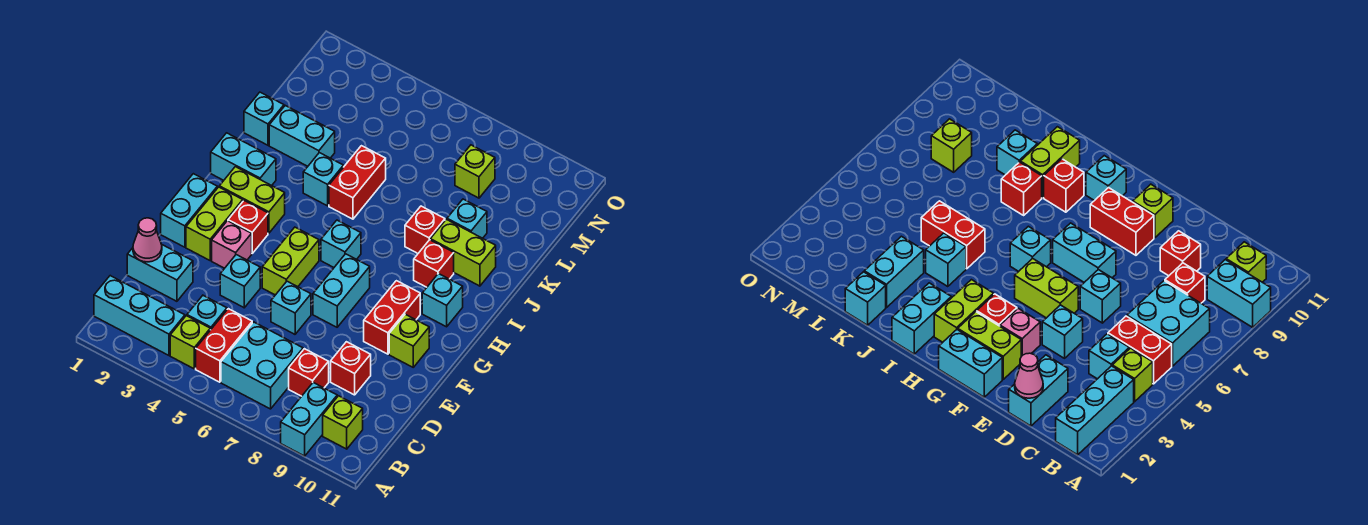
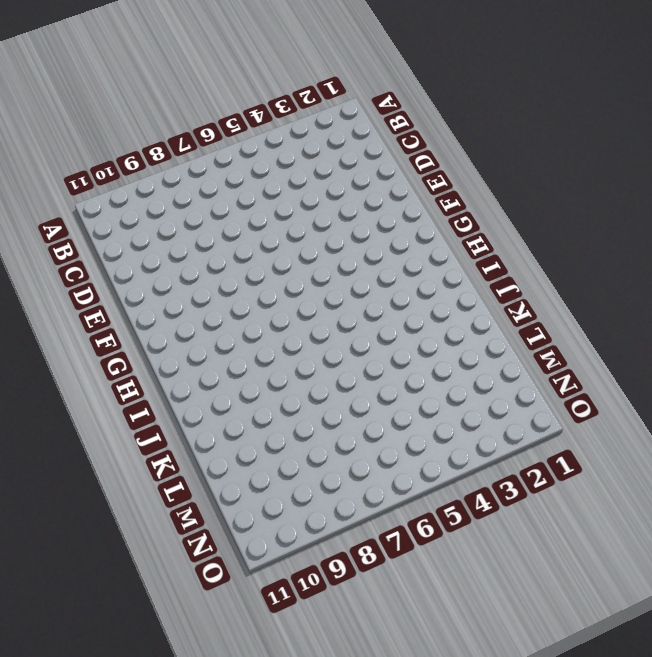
none -> cyan brick A9:B9 level 1
none -> cyan brick B1:B3 level 1
none -> lime brick B4 level 1
none -> red brick B5:C5 level 1

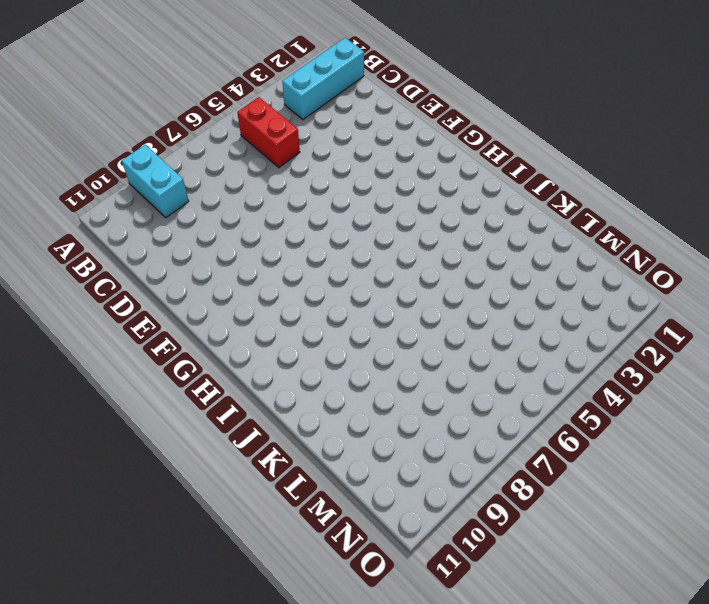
none -> lime brick B4 level 1
none -> cyan brick B6:C7 level 1
none -> lime brick B10 level 1
none -> cyan brick C4 level 1

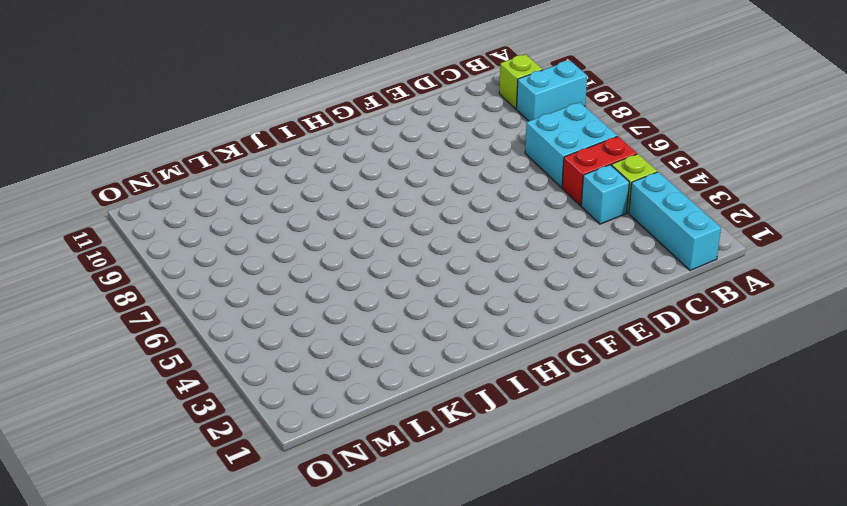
none -> red brick C8 level 1
none -> cyan brick D1:D2 level 1
none -> red brick D9 level 1
none -> cyan brick E4 level 1

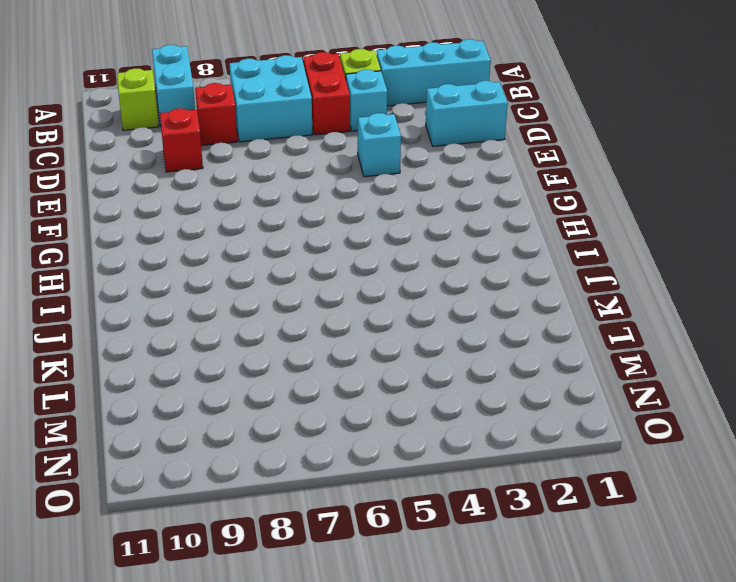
none -> cyan brick E6 level 1
none -> cyan brick F1:G1 level 1
none -> lime brick F2:G2 level 1
none -> pink brick F3 level 1

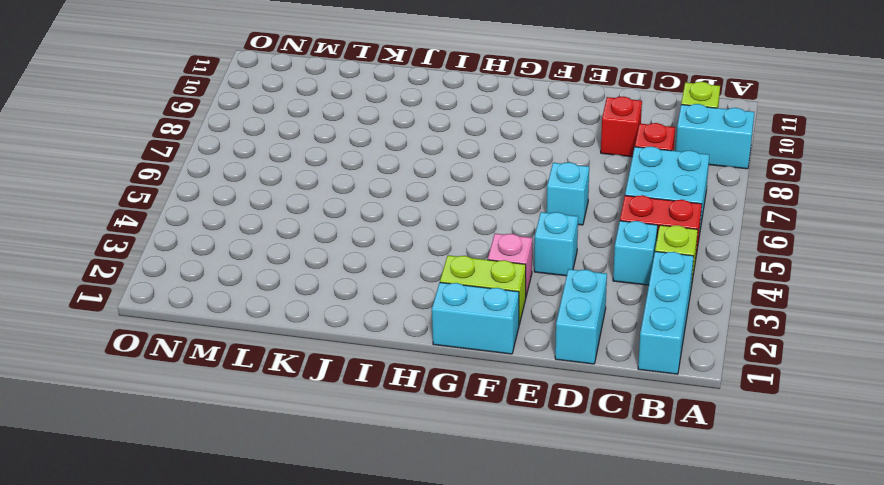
none -> lime brick F5:G5 level 1
none -> cyan brick F7:G7 level 1
none -> red brick F9:G9 level 1
none -> lime brick F10 level 1

